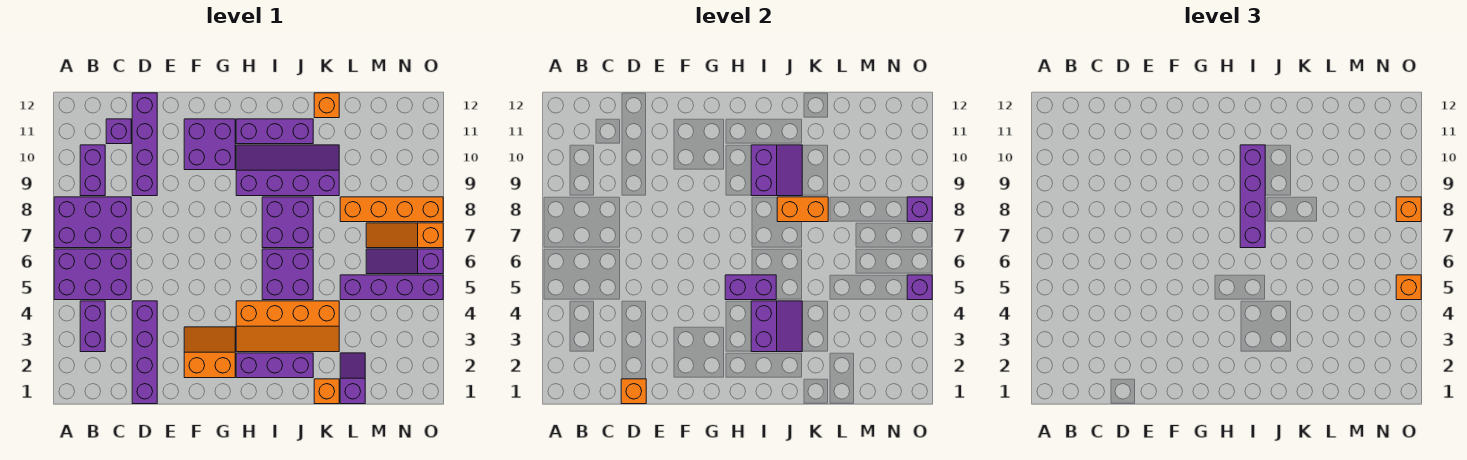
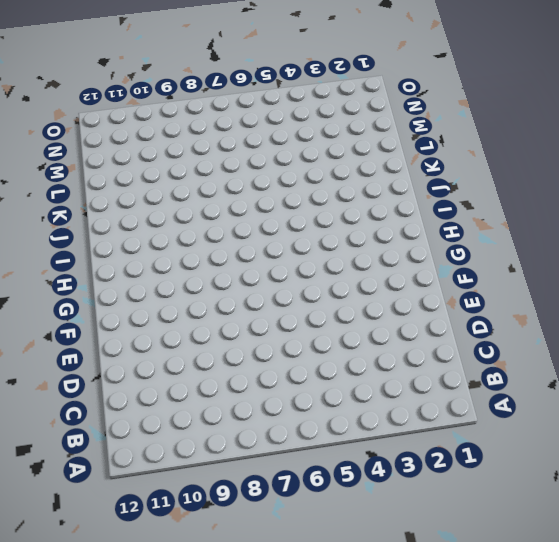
none -> purple brick A5:C6 level 1
none -> purple brick A7:C8 level 1
none -> purple brick B3:B4 level 1
none -> purple brick B9:B10 level 1

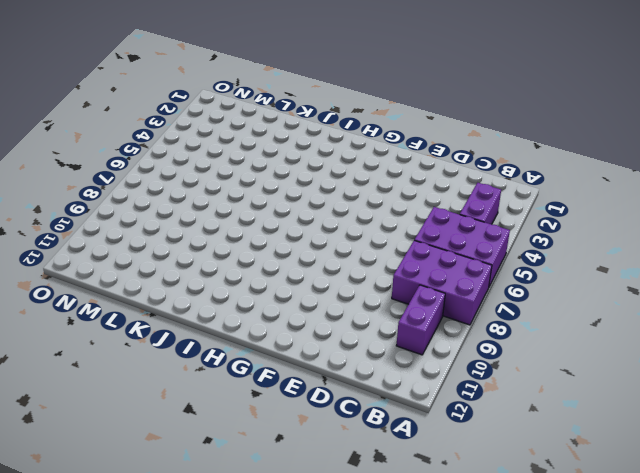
none -> purple brick C11 level 1
none -> purple brick D1:D4 level 1
none -> purple brick D9:D12 level 1
none -> orange slope F2:G3 level 1 top 2

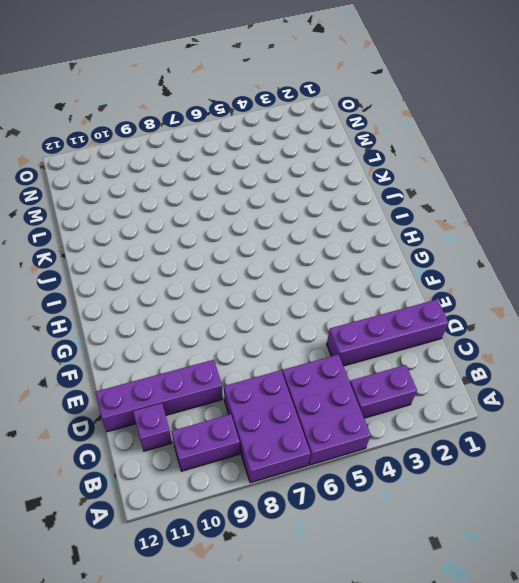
none -> orange slope F2:G3 level 1 top 2
none -> purple brick F10:G11 level 1
none -> purple brick H2:J2 level 1
none -> orange slope H3:K4 level 1 top 4

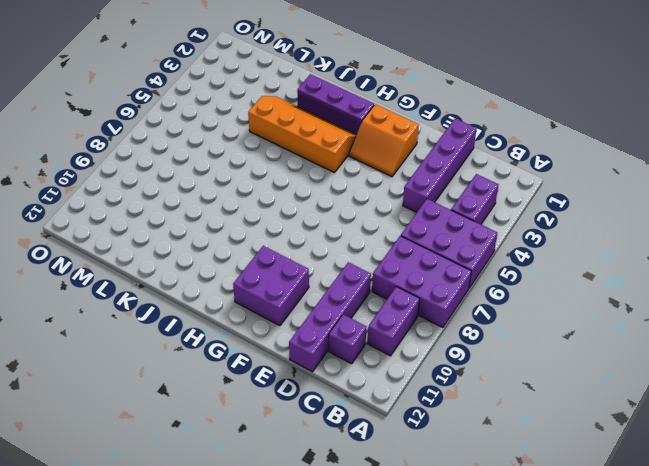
none -> purple slope H9:K10 level 1 top 9
none -> purple brick H11:J11 level 1
none -> purple brick I5:J6 level 1
none -> purple brick I7:J8 level 1

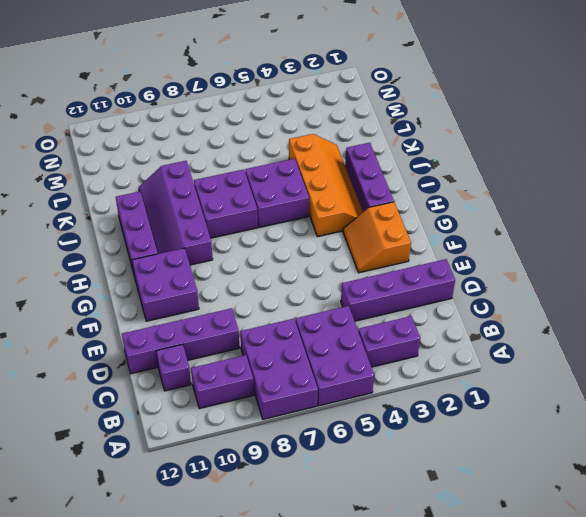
none -> orange brick K1 level 1
none -> orange brick K12 level 1
none -> purple slope L1:L2 level 1 top 1
none -> purple brick L5:O5 level 1

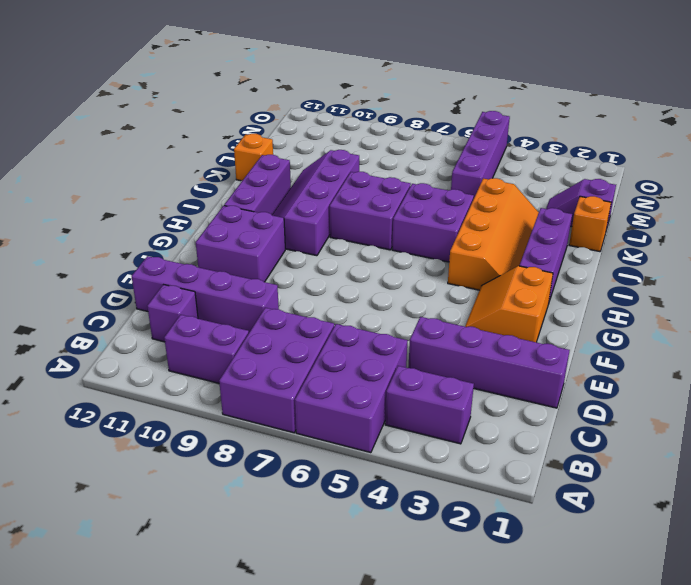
none -> orange brick L8:O8 level 1
none -> purple slope M6:O6 level 1 top O
none -> orange slope M7:O7 level 1 top O
none -> orange brick D1 level 2

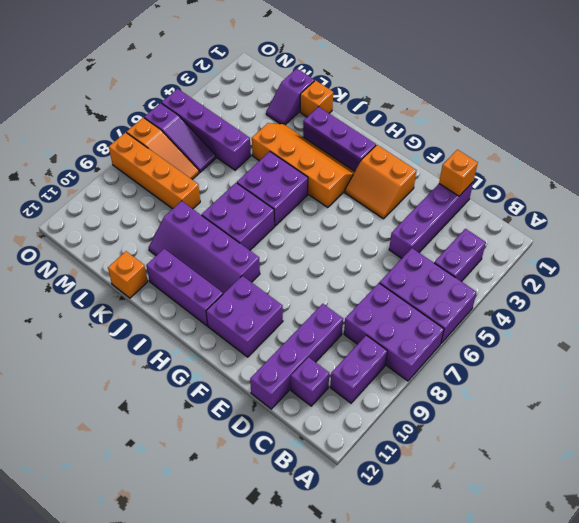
none -> purple brick H5:I5 level 2
none -> purple slope I3:J4 level 2 top I
none -> purple slope I9:J10 level 2 top I
none -> orange brick J8:K8 level 2

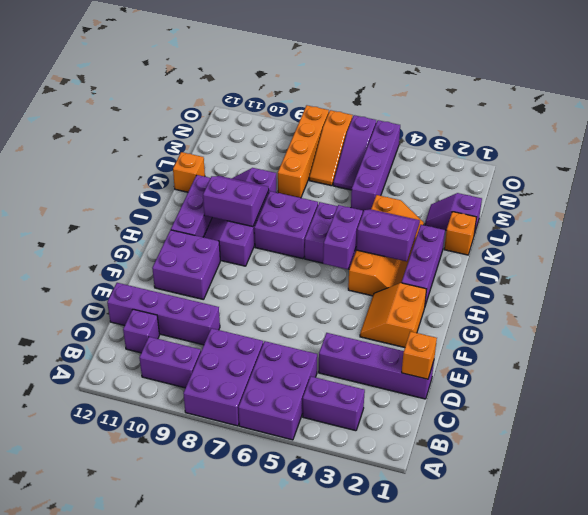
none -> orange brick J8:K8 level 2
none -> purple brick O5 level 2
none -> purple brick O8 level 2
none -> purple brick I7:I10 level 3

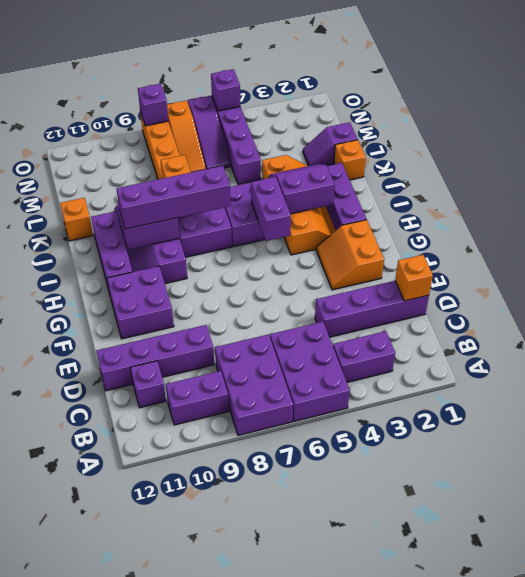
none -> orange brick O5 level 3
none -> orange brick O8 level 3

